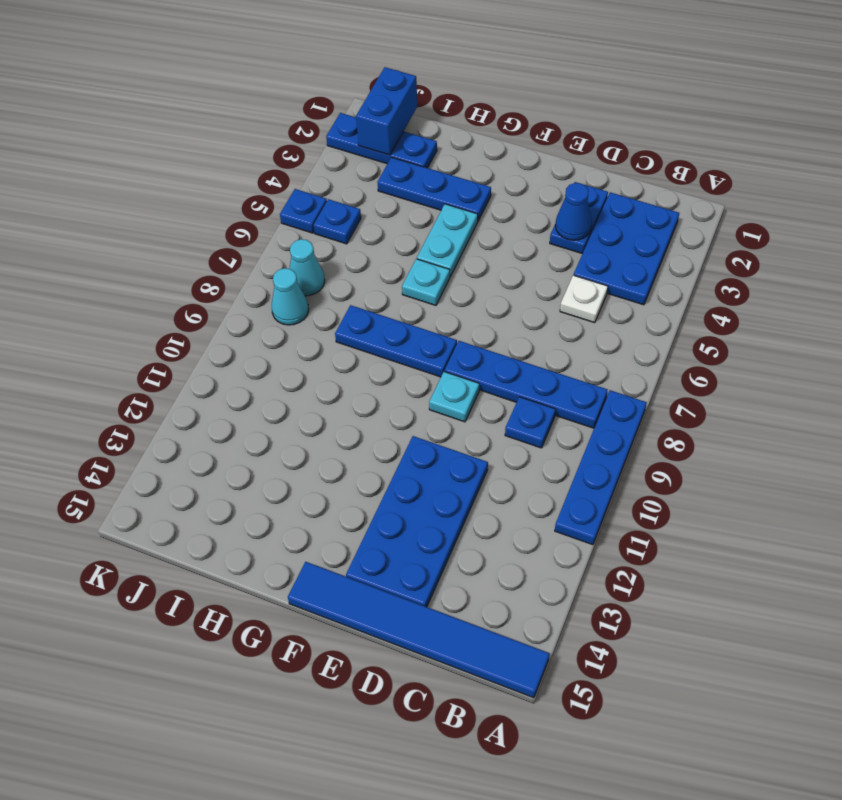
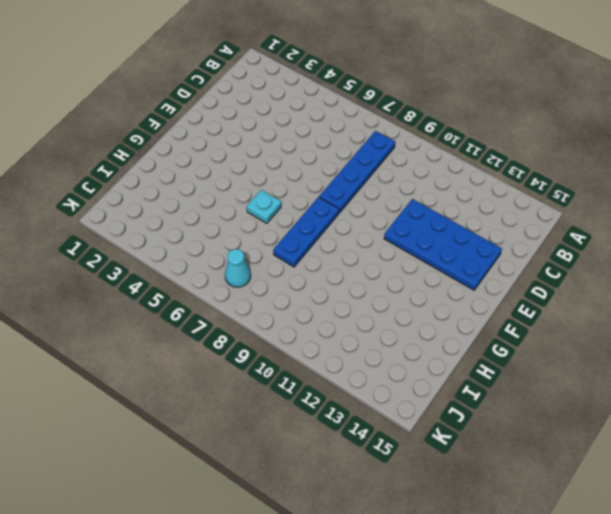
none -> blue plate A8:A11 level 1
none -> blue tile A15:F15 level 1
none -> blue plate B2:C4 level 1

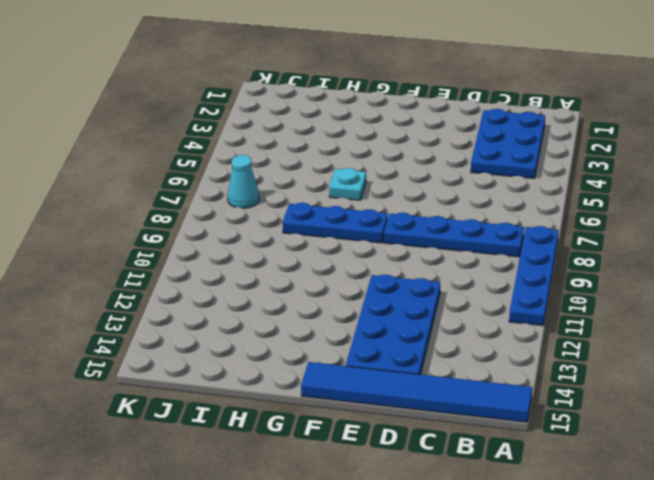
none -> white plate C5 level 1
none -> blue plate C9 level 1
none -> blue plate D2:D3 level 1

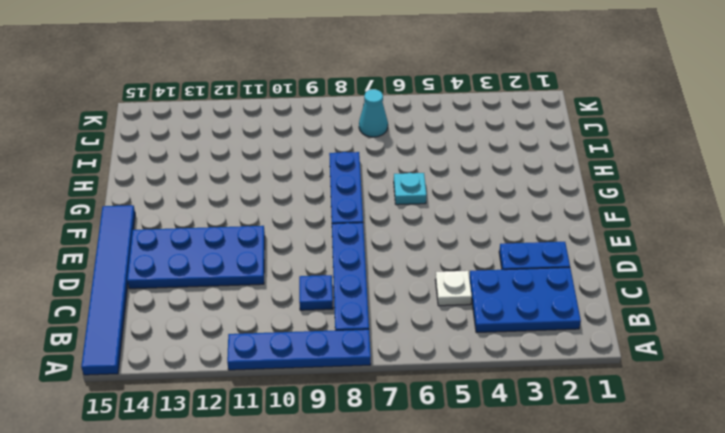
none -> cyan plate E9 level 1
none -> blue plate G3:I3 level 1
none -> cyan plate G4:G5 level 1

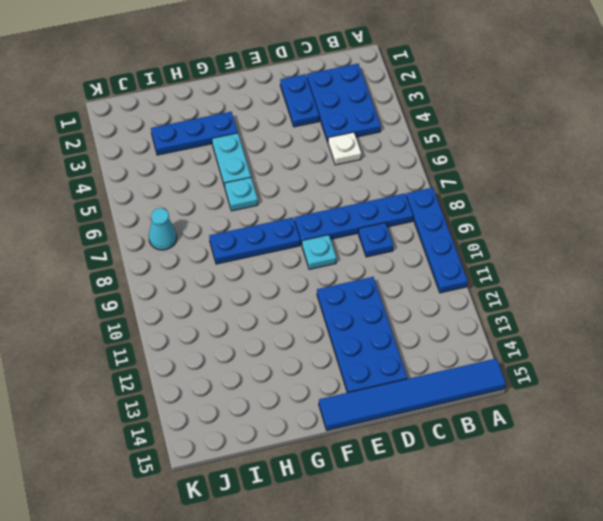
none -> blue plate I2:K2 level 1
none -> blue plate J5 level 1
none -> cyan cone J8 level 1

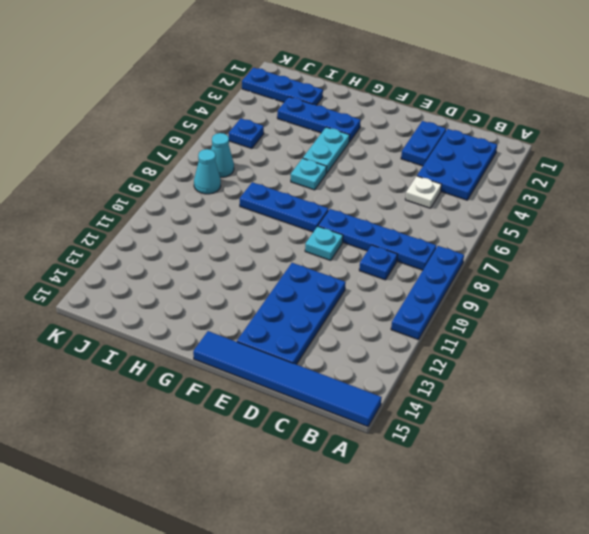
none -> blue plate K5 level 1
none -> blue cone D3 level 2
none -> blue brick J1:J2 level 2

